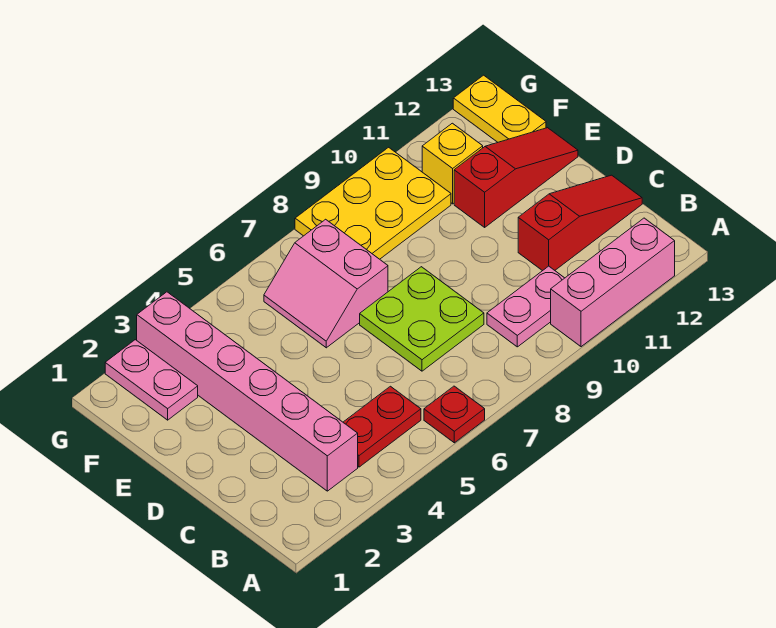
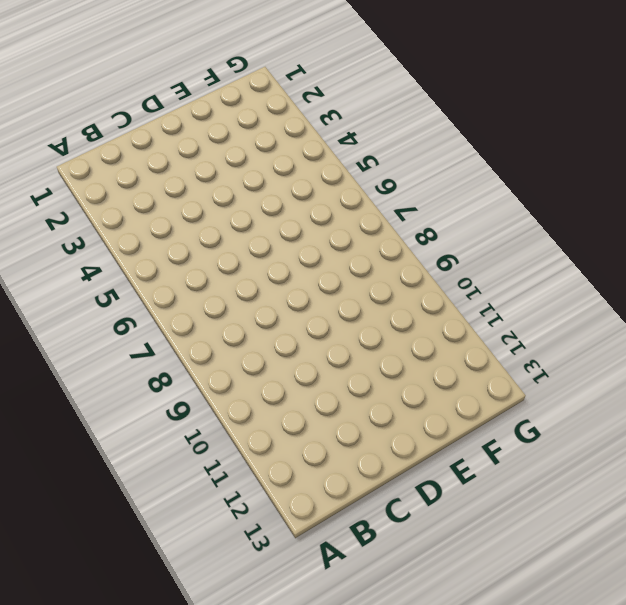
none -> red plate A6 level 1
none -> pink brick A10:A12 level 1
none -> pink brick B3:G3 level 1

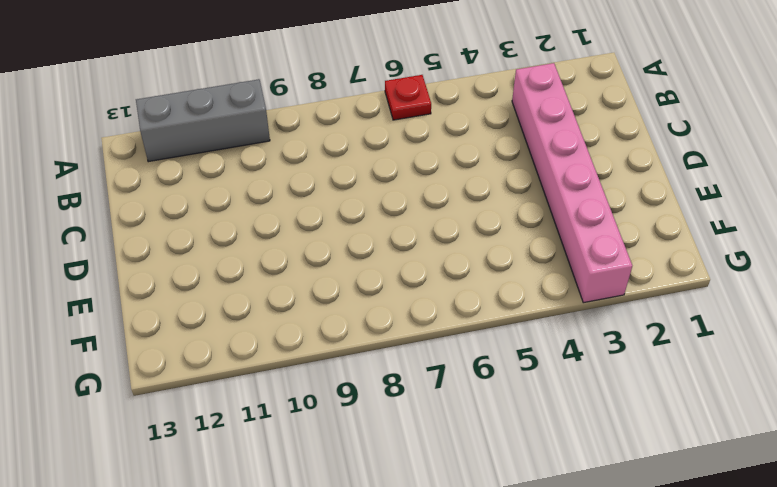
grey brick A10:A12 level 1 -> pink brick A10:A12 level 1
none -> red plate B4:B5 level 1
none -> pink plate B9:B10 level 1
none -> lime plate C7:D8 level 1

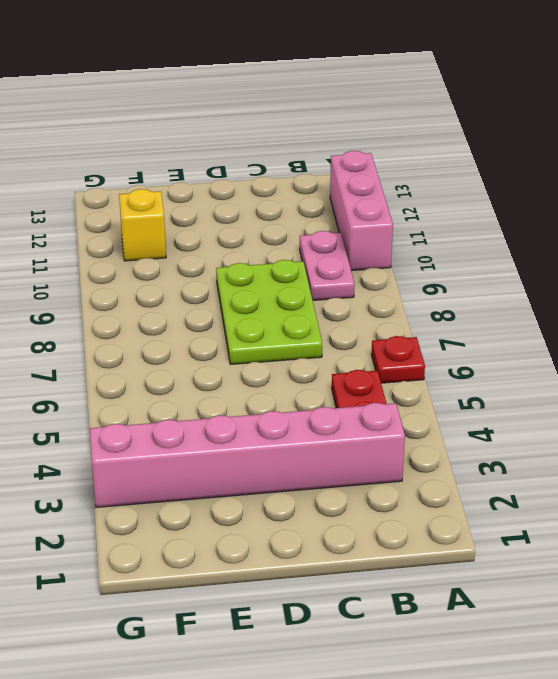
lime plate C7:D9 level 1 -> lime plate C7:D8 level 1
none -> red slope C11:C13 level 1 top 11
none -> pink slope E6:F7 level 1 top 7
none -> red slope E11:E13 level 1 top 11

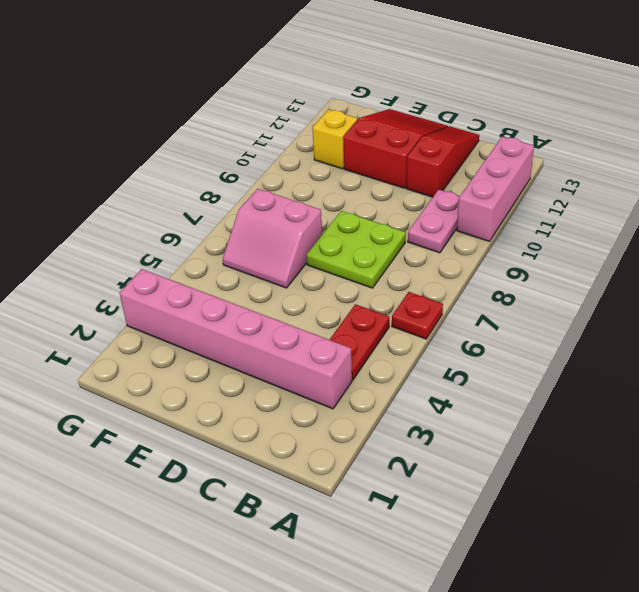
red slope D11:E13 level 1 top 11 -> red slope E11:E13 level 1 top 11
none -> pink plate F2:G2 level 1
none -> yellow plate F8:G10 level 1
none -> yellow plate F13:G13 level 1

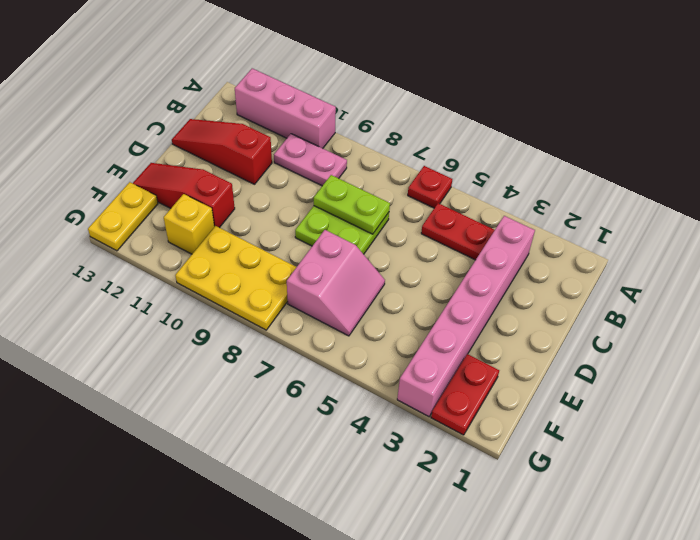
lime plate C7:C8 level 2 -> none
red plate F2:G2 level 1 -> pink plate F2:G2 level 1

